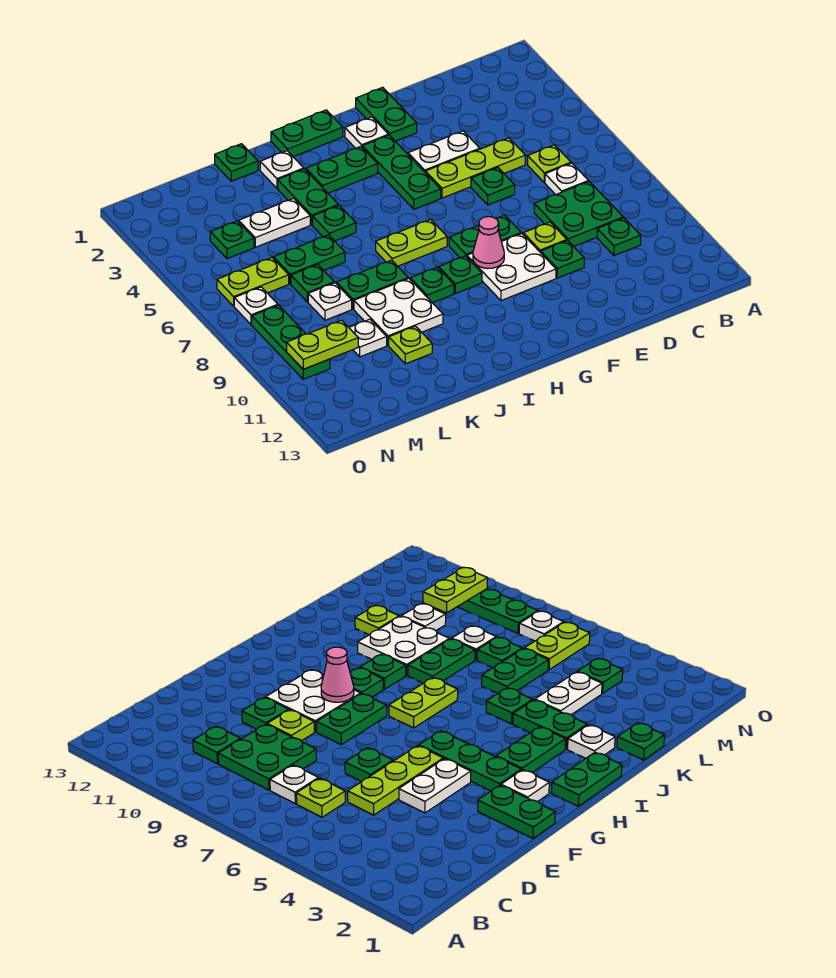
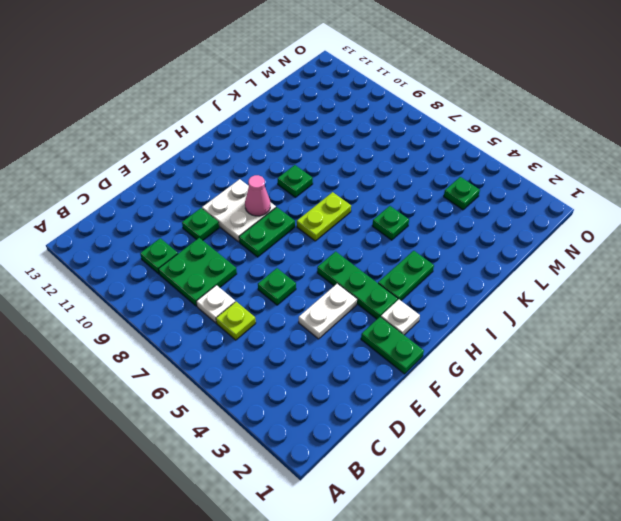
none -> lime plate D5:F5 level 1
none -> lime plate E9 level 1
none -> green plate H1:I1 level 1
none -> green plate H9 level 1

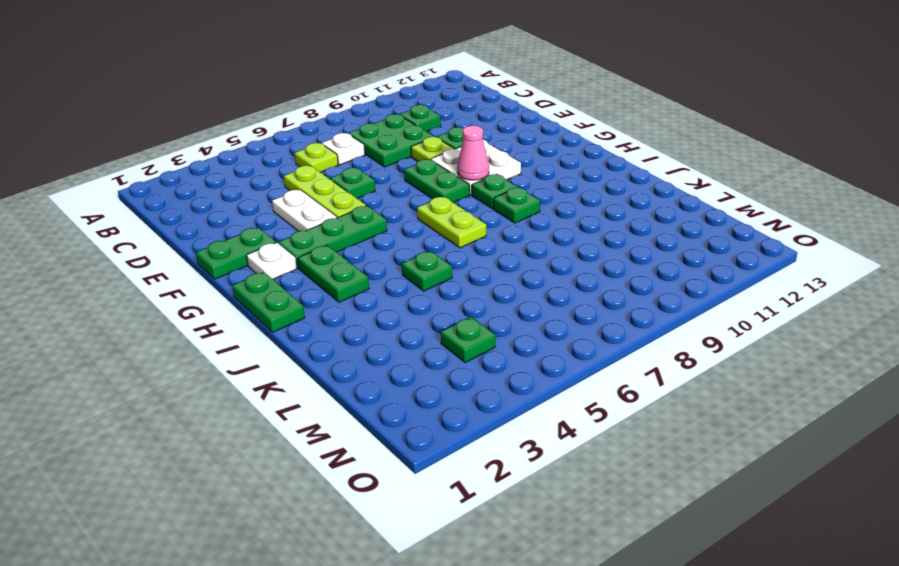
none -> white plate J2 level 1
none -> green plate J3:J4 level 1
none -> green plate J8:K8 level 1
none -> white plate J9:K10 level 1

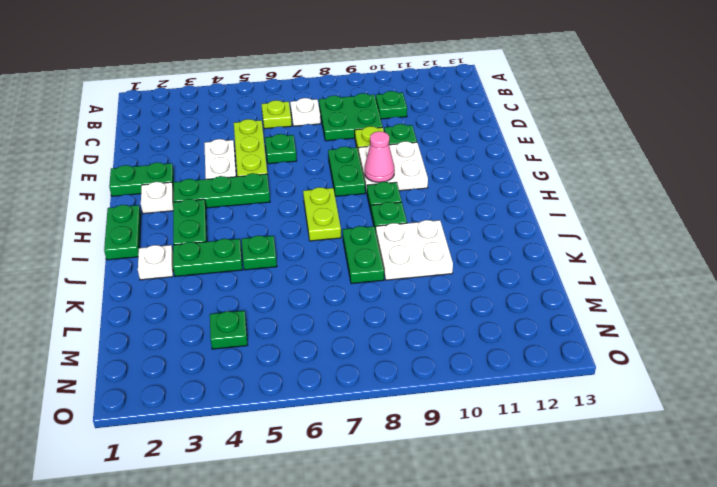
none -> green plate K1 level 1
none -> white plate K4:L4 level 1
none -> green plate K6:L6 level 1
none -> lime plate K11 level 1

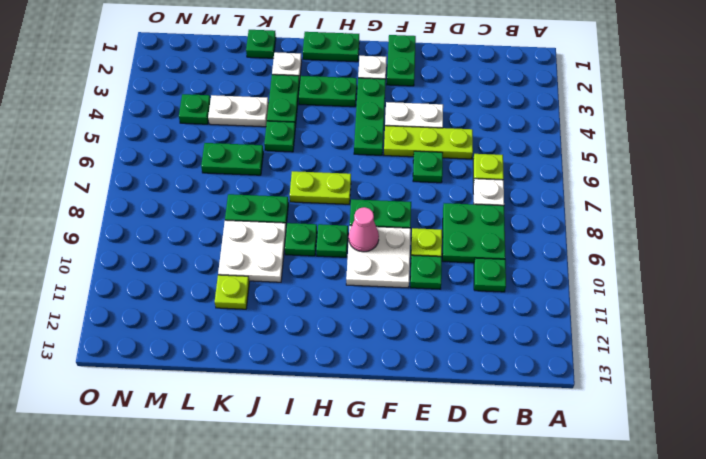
none -> green plate L7 level 1
none -> white plate L8 level 1
none -> white plate L10 level 1
none -> lime plate M6:N6 level 1

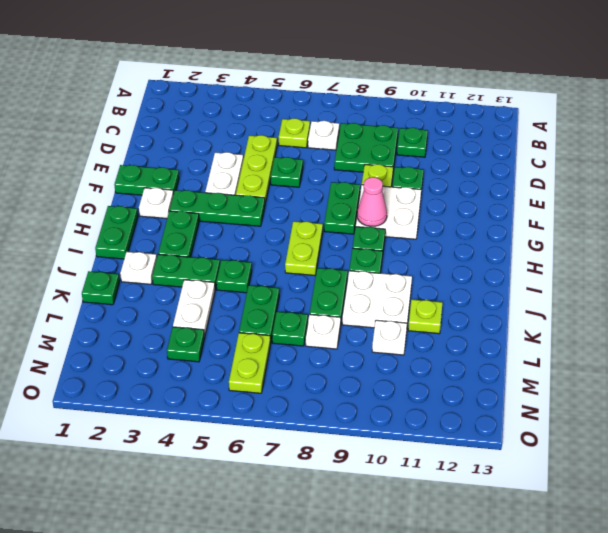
none -> white plate N7 level 1
none -> green plate N8:N10 level 1
none -> lime plate M10:N10 level 2

